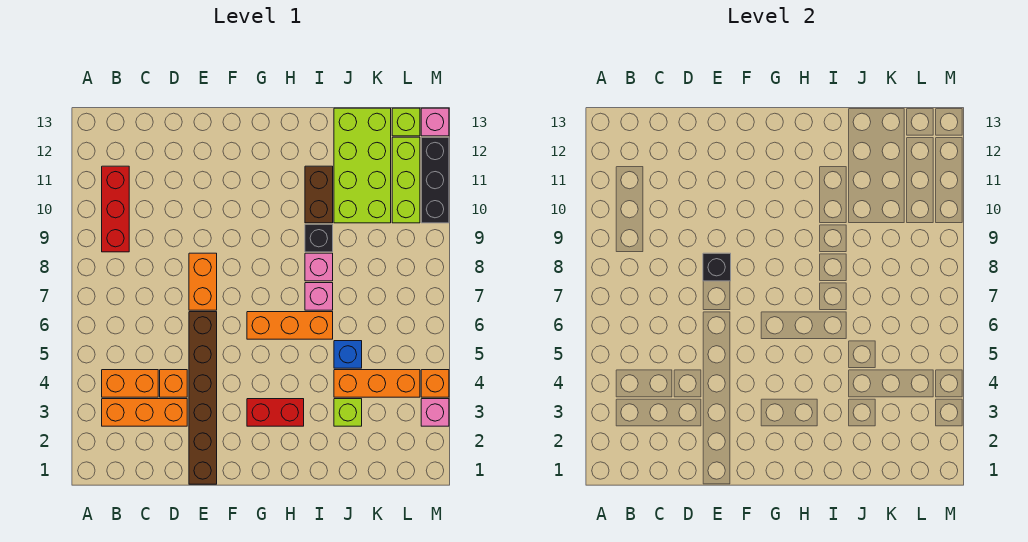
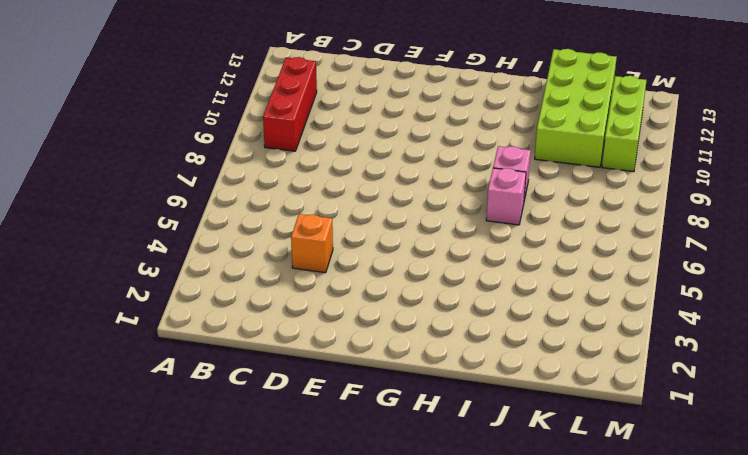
none -> orange brick B3:D3 level 1
none -> orange brick B4:C4 level 1
none -> brown brick E1:E6 level 1

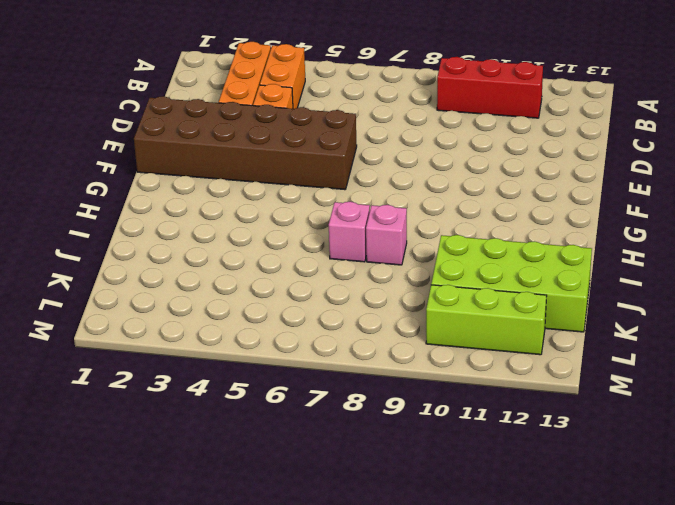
brown brick E1:F6 level 1 -> brown brick E1:E6 level 1
none -> orange brick E7:E8 level 1
none -> red brick G3:H3 level 1
none -> orange brick G6:I6 level 1

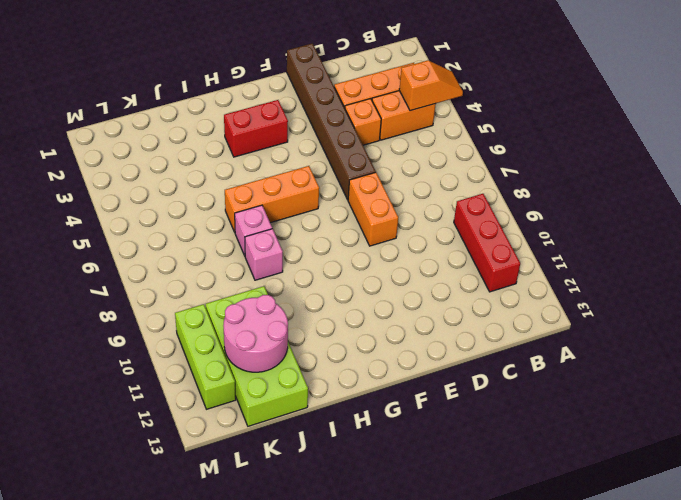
orange slope A4:B4 level 2 top B -> none
pink round brick J11:K12 level 2 -> none
none -> black brick I9 level 1
none -> brown brick I10:I11 level 1
none -> lime brick J3 level 1

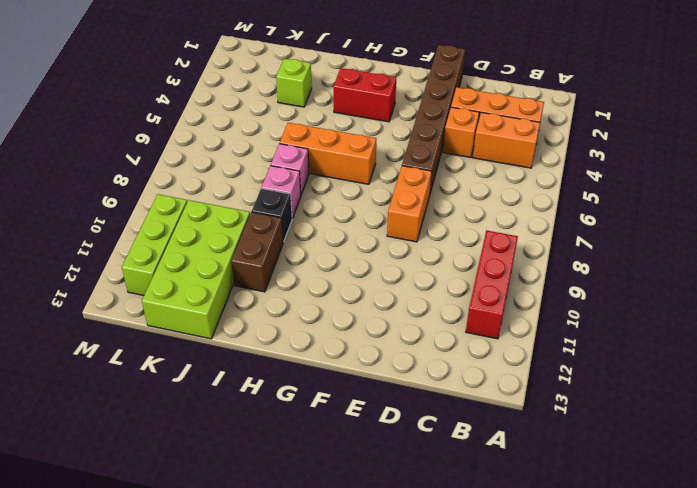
none -> orange brick J4:L4 level 1
none -> blue brick J5 level 1
none -> lime brick L13 level 1

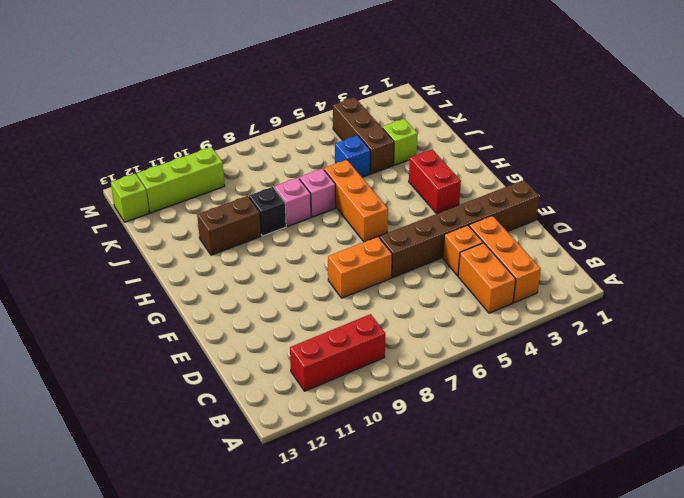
brown brick J4:L4 level 1 -> orange brick J4:L4 level 1
none -> lime brick J10:K13 level 1
none -> pink brick M3 level 1
none -> orange brick M4 level 1

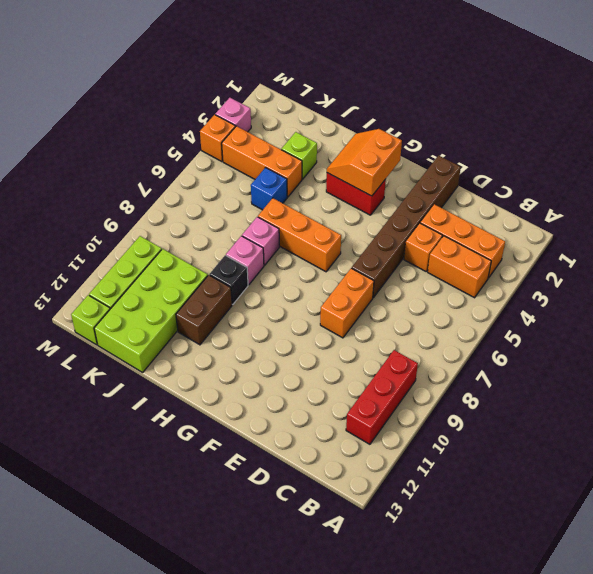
orange slope G2:H3 level 2 top G -> none
none -> black brick M10:M12 level 1
none -> pink brick M13 level 1
none -> black brick E8 level 2

